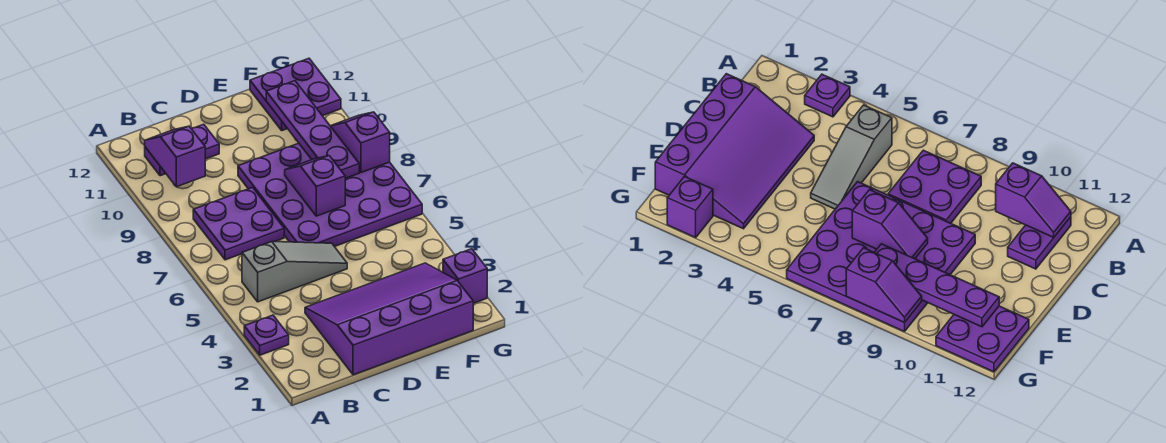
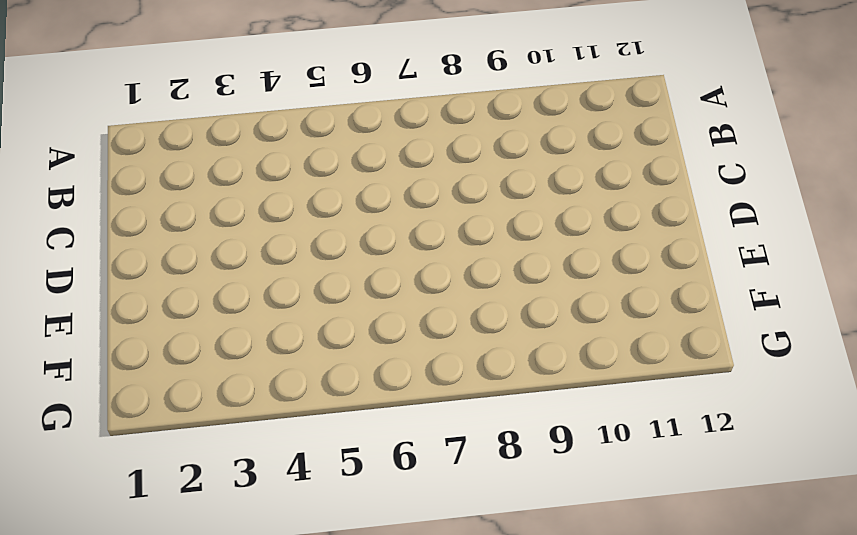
none -> purple plate A3 level 1
none -> grey slope B5:D5 level 1 top B
none -> purple plate B7:C8 level 1

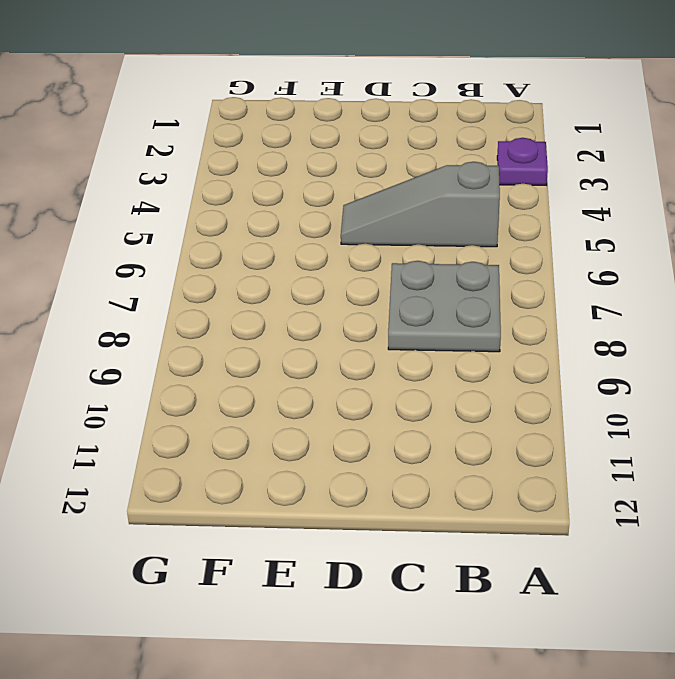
grey plate B7:C8 level 1 -> purple plate B7:C8 level 1
none -> purple plate B11:C11 level 1
none -> purple slope C1:F3 level 1 top 1
none -> purple plate D6:G9 level 1

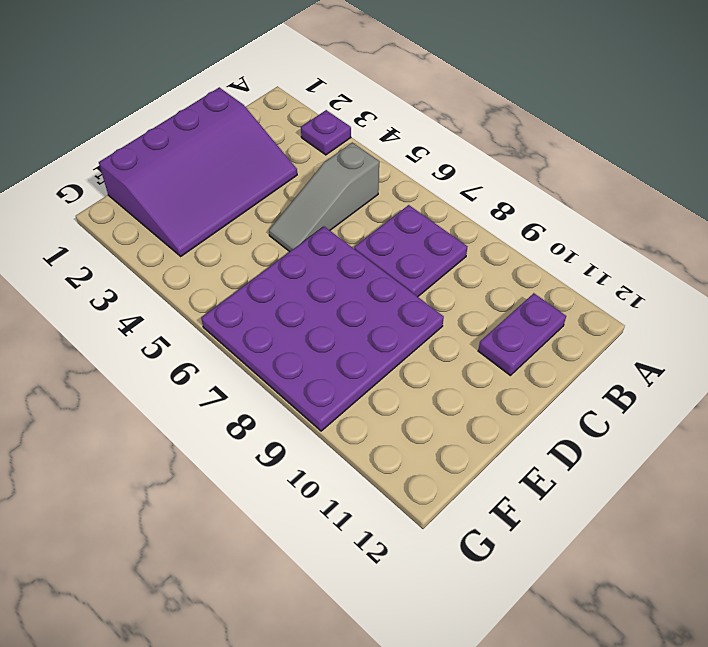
none -> purple plate F11:G12 level 1
none -> purple brick G2 level 1
none -> purple slope B10:B11 level 2 top 10

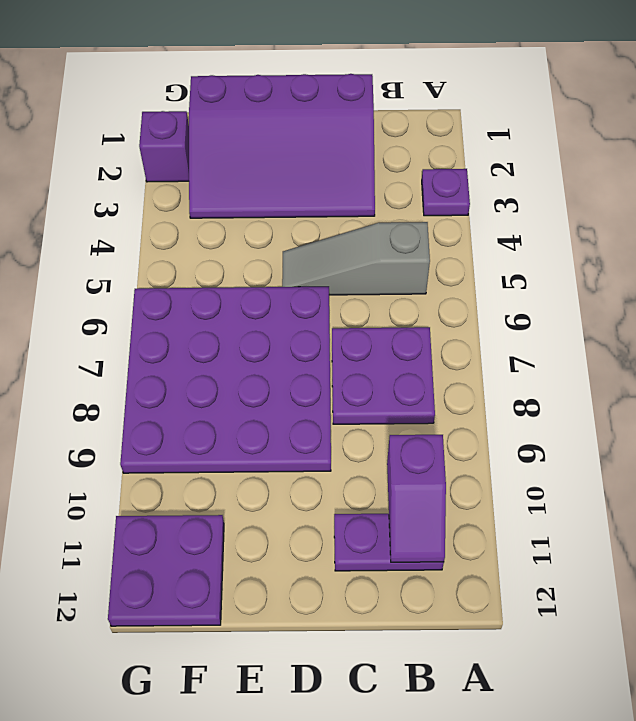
none -> purple slope E7:E8 level 2 top 7
none -> purple plate F8:F11 level 2
none -> purple slope G8:G9 level 2 top 8

